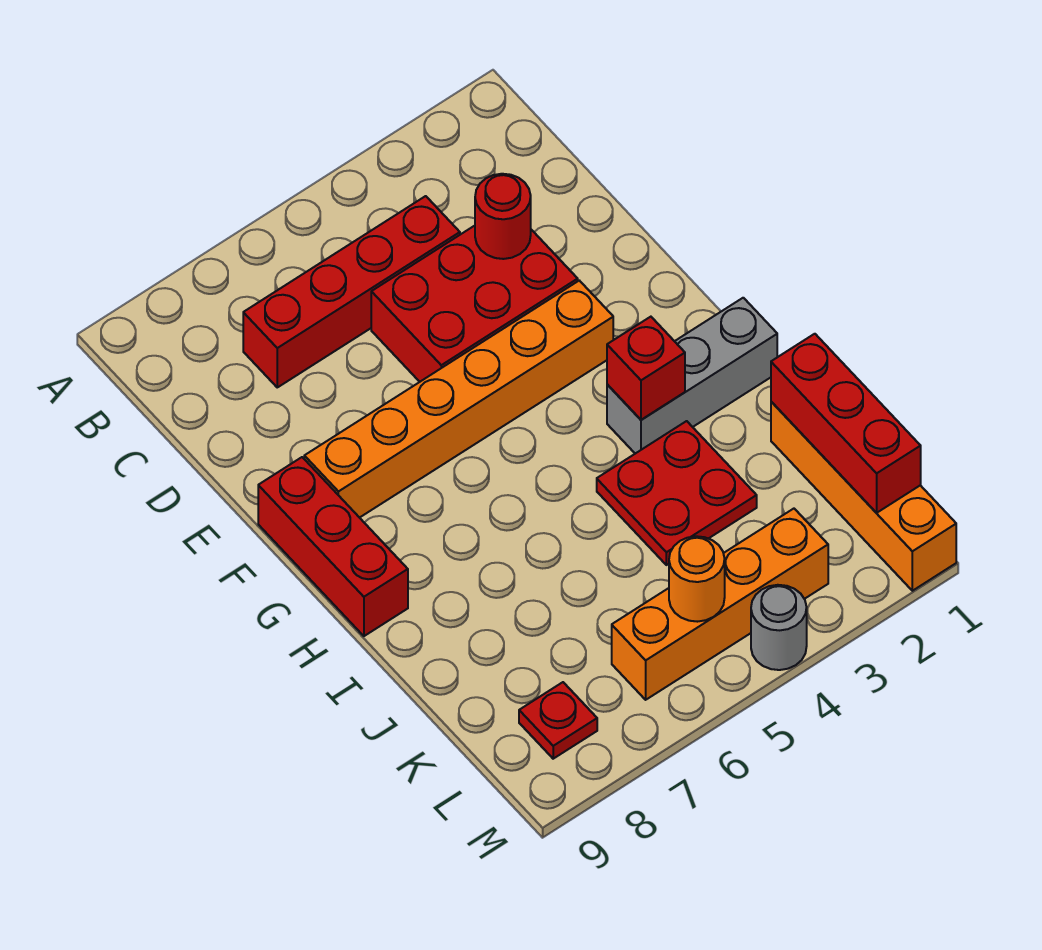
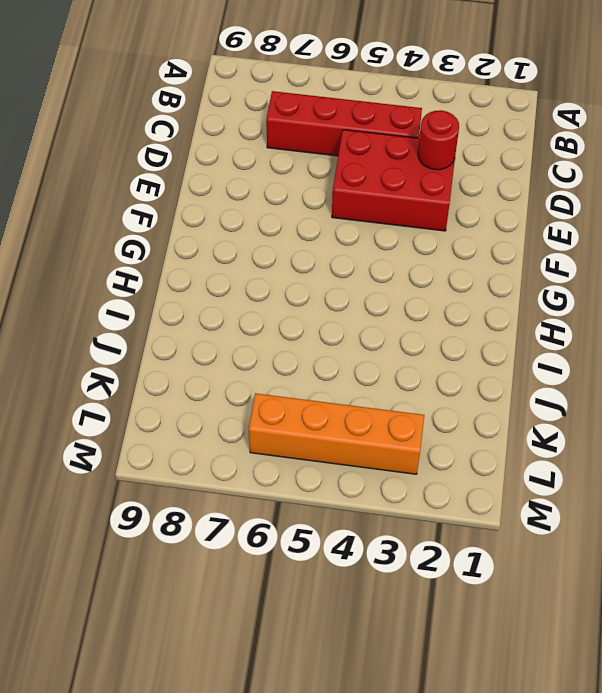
none -> orange brick F3:F8 level 1
none -> red brick F9:H9 level 1
none -> grey brick H1:H3 level 1

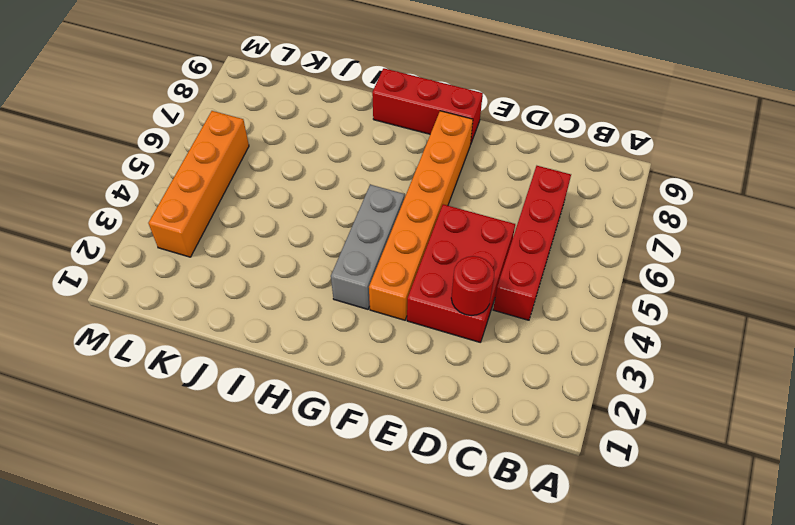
grey brick G3:G5 level 1 -> grey brick H1:H3 level 1
none -> red plate I3:J4 level 1
none -> orange brick J1:M1 level 1
none -> red plate L8 level 1

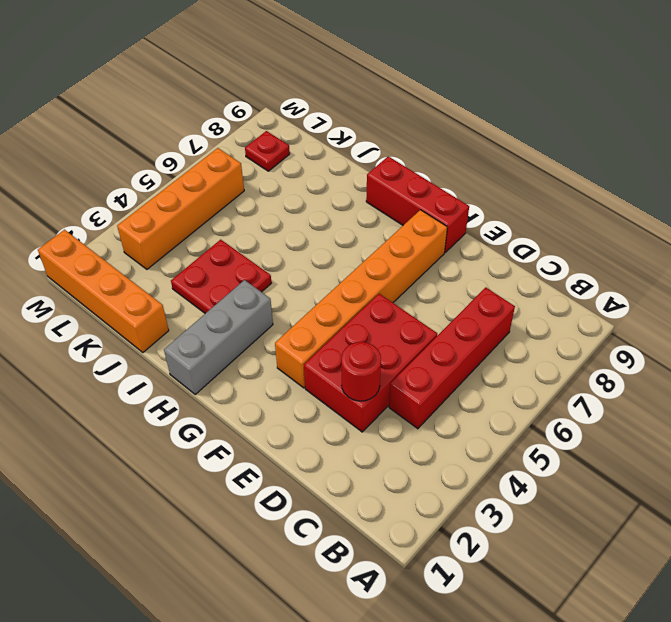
none -> grey round brick M4 level 1
none -> red brick H3 level 2
none -> red brick J1:L1 level 2

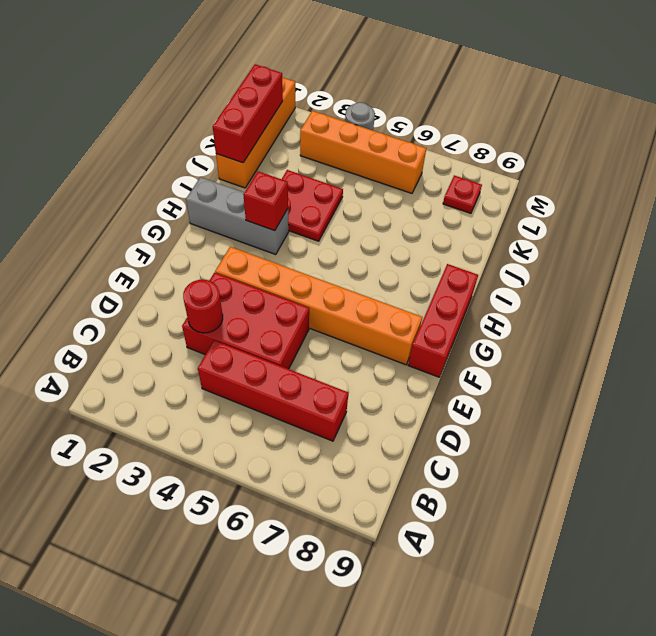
none -> orange round brick L5 level 2

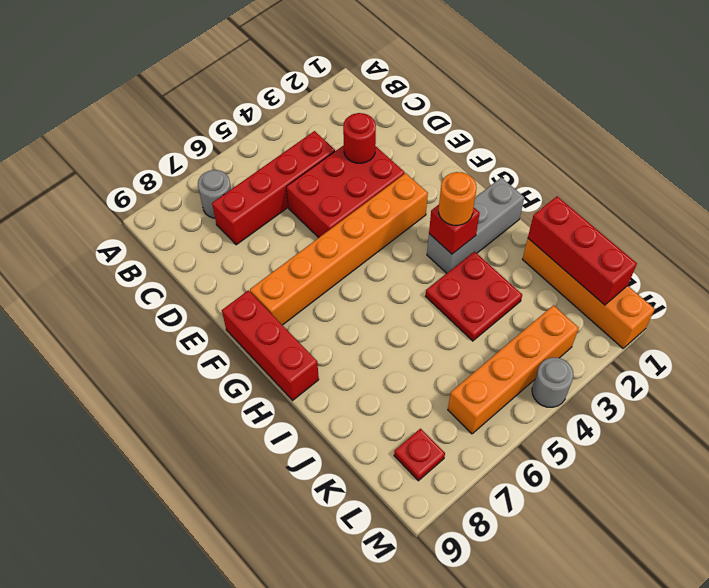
grey round brick B7 level 1 -> none
orange round brick H3 level 3 -> orange round brick L5 level 2

